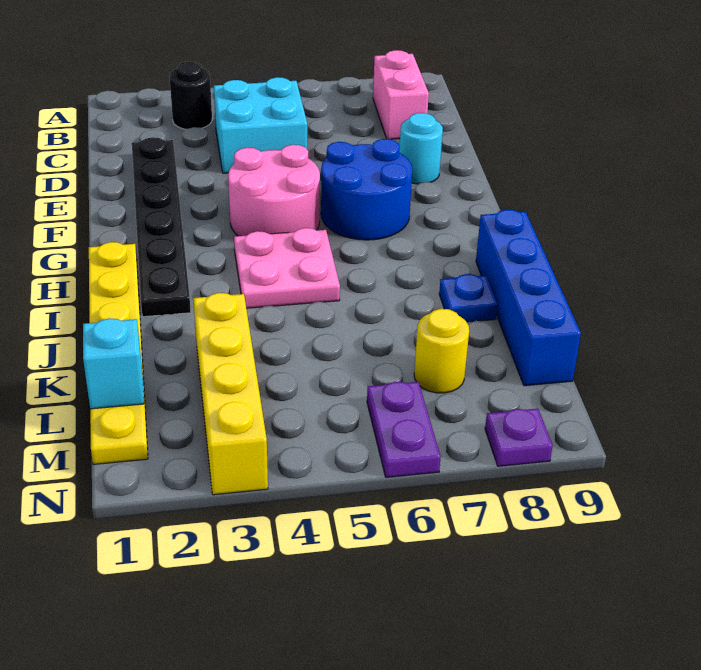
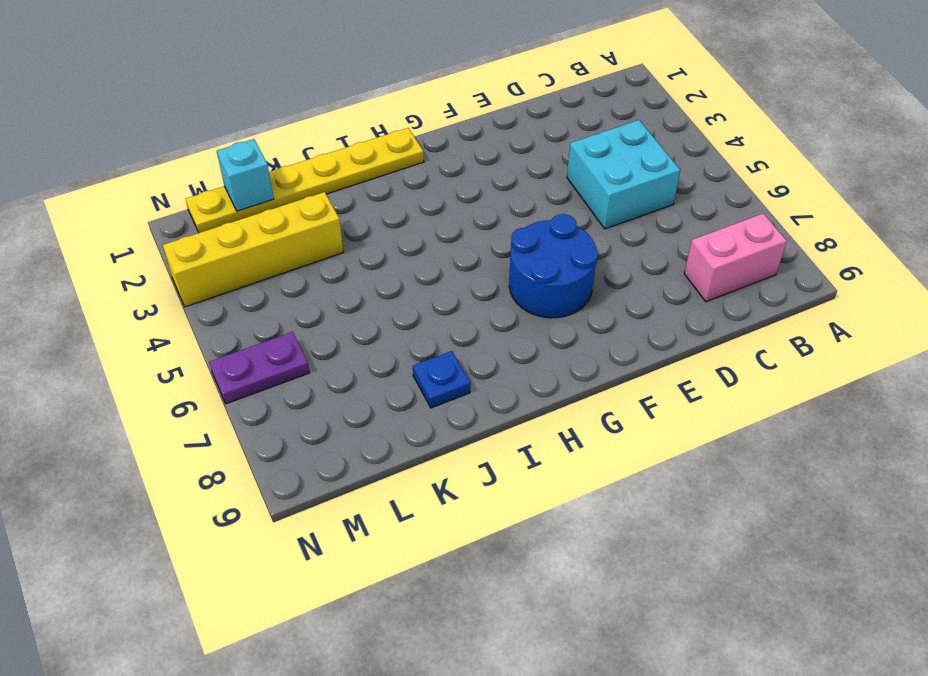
none -> black round brick B3 level 1
none -> black plate D2:I2 level 1
none -> cyan round brick E8 level 1

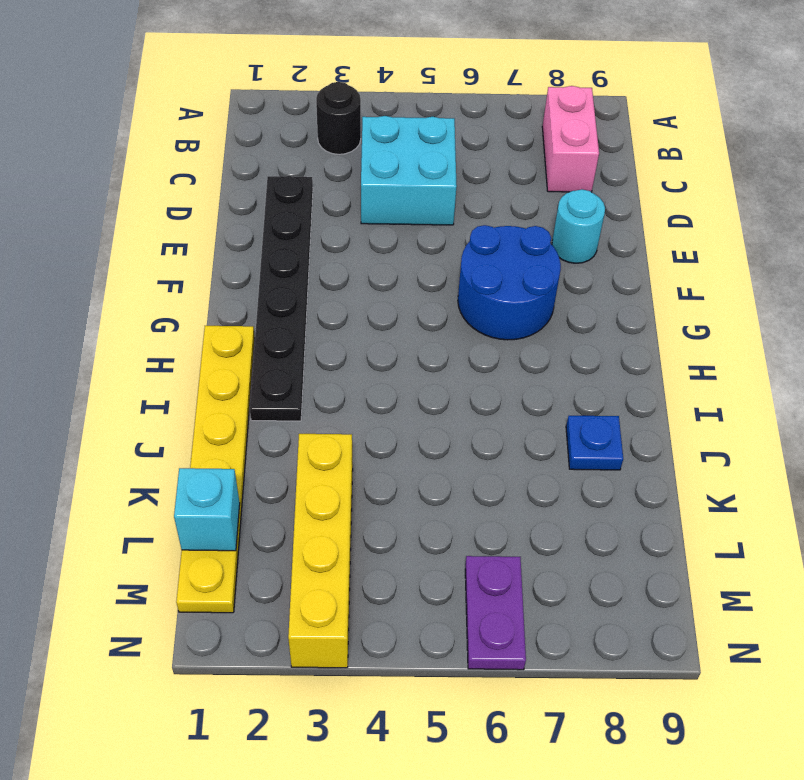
none -> pink round brick F4:G5 level 1
none -> pink plate H4:I5 level 1
none -> blue brick I9:L9 level 1

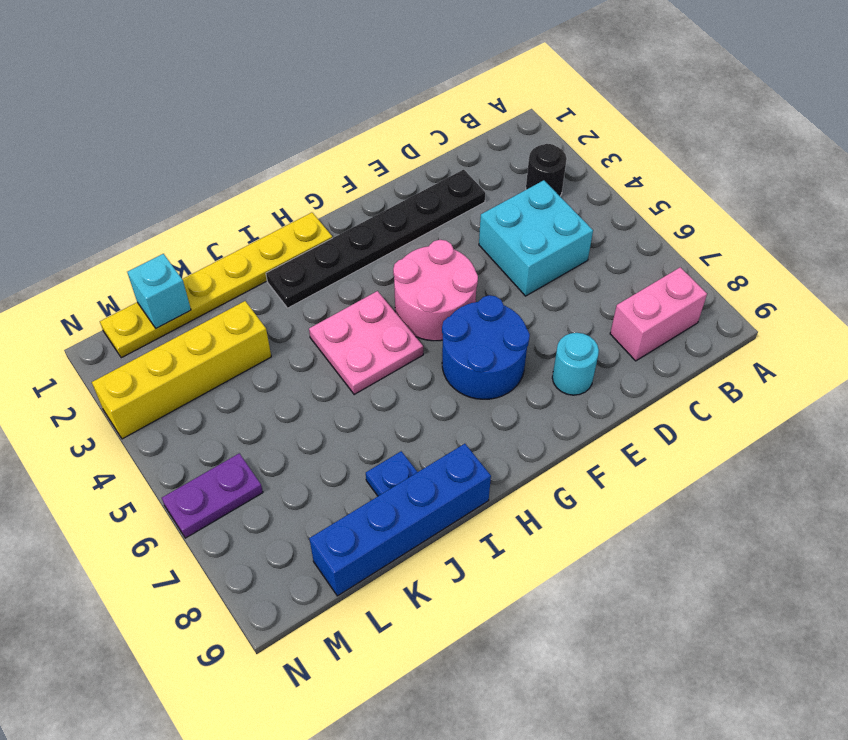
none -> yellow round brick L7 level 1
none -> purple plate N8 level 1

